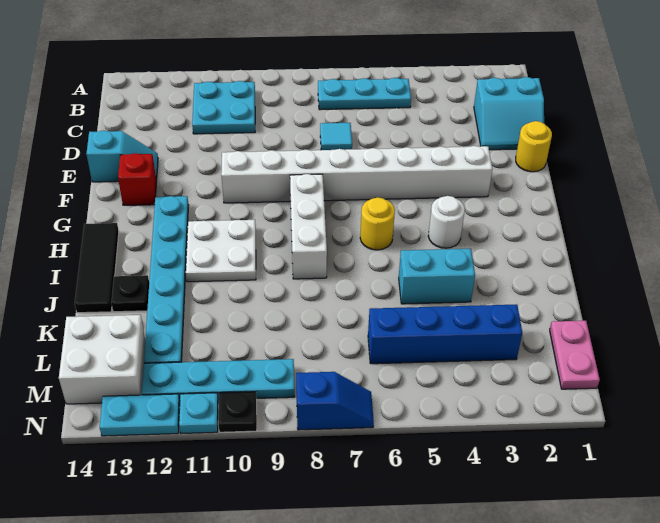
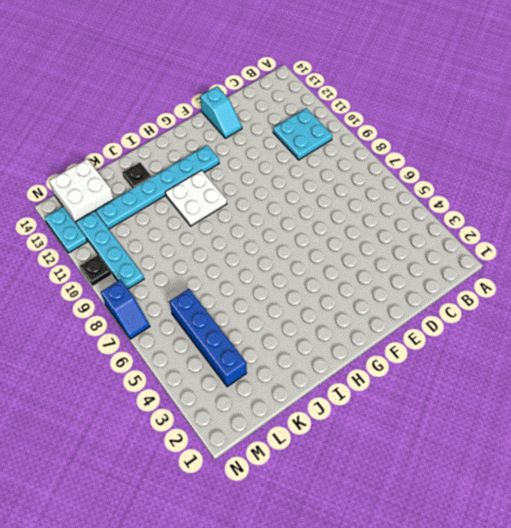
none -> cyan plate B5:B7 level 1
none -> cyan slope C1:D2 level 1 top C
none -> cyan tile D7 level 1

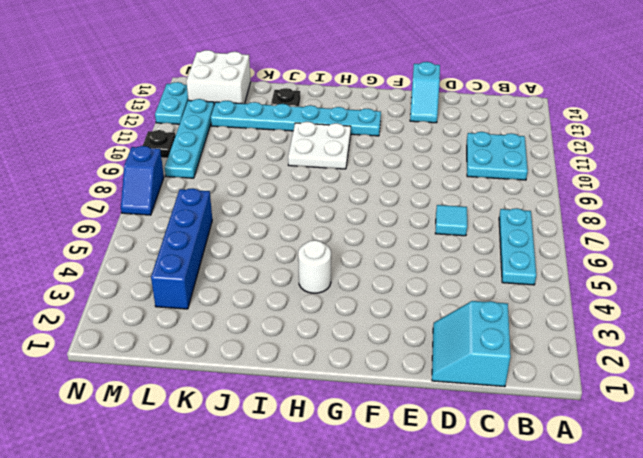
none -> yellow round brick E1 level 1
none -> white brick F3:F10 level 1
none -> red brick F13 level 1

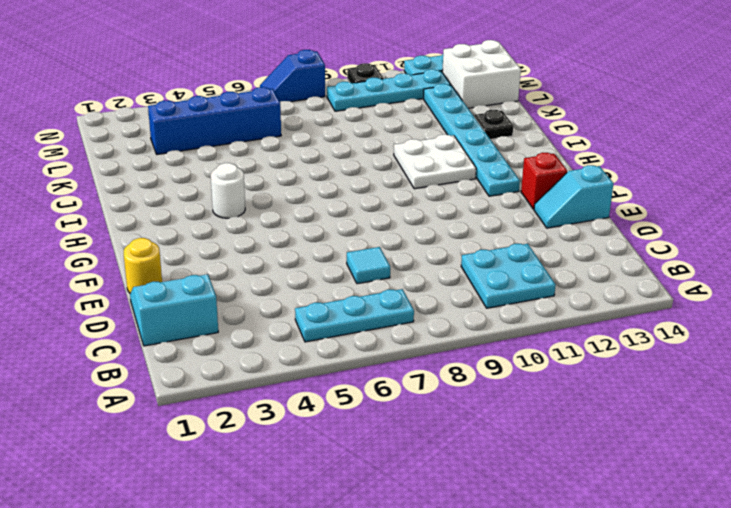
none -> white brick F3:F10 level 1
none -> white brick G8:I8 level 1
none -> yellow round brick H6 level 1

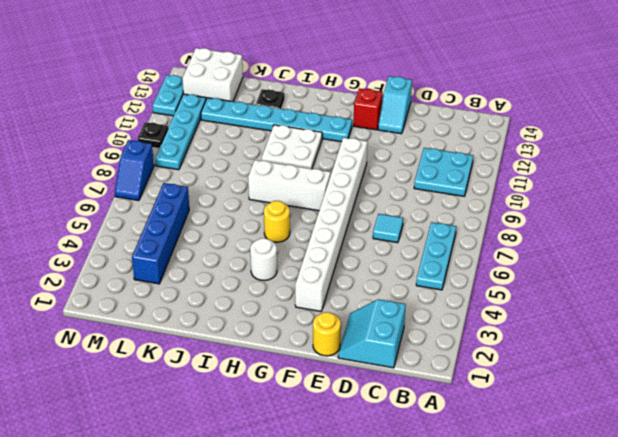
none -> black tile H14:J14 level 1
none -> cyan brick J4:J5 level 1
none -> pink plate L1:M1 level 1

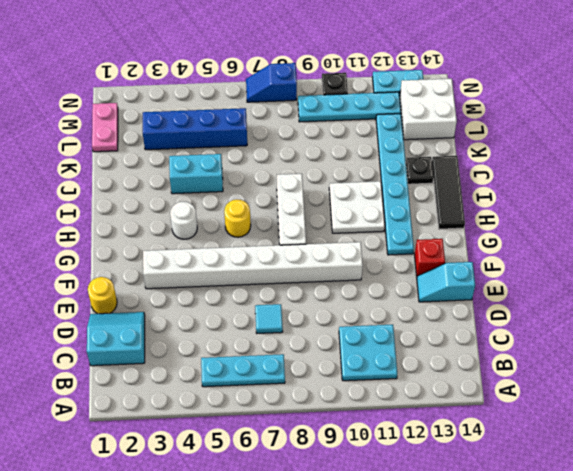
none -> cyan plate N11 level 1

